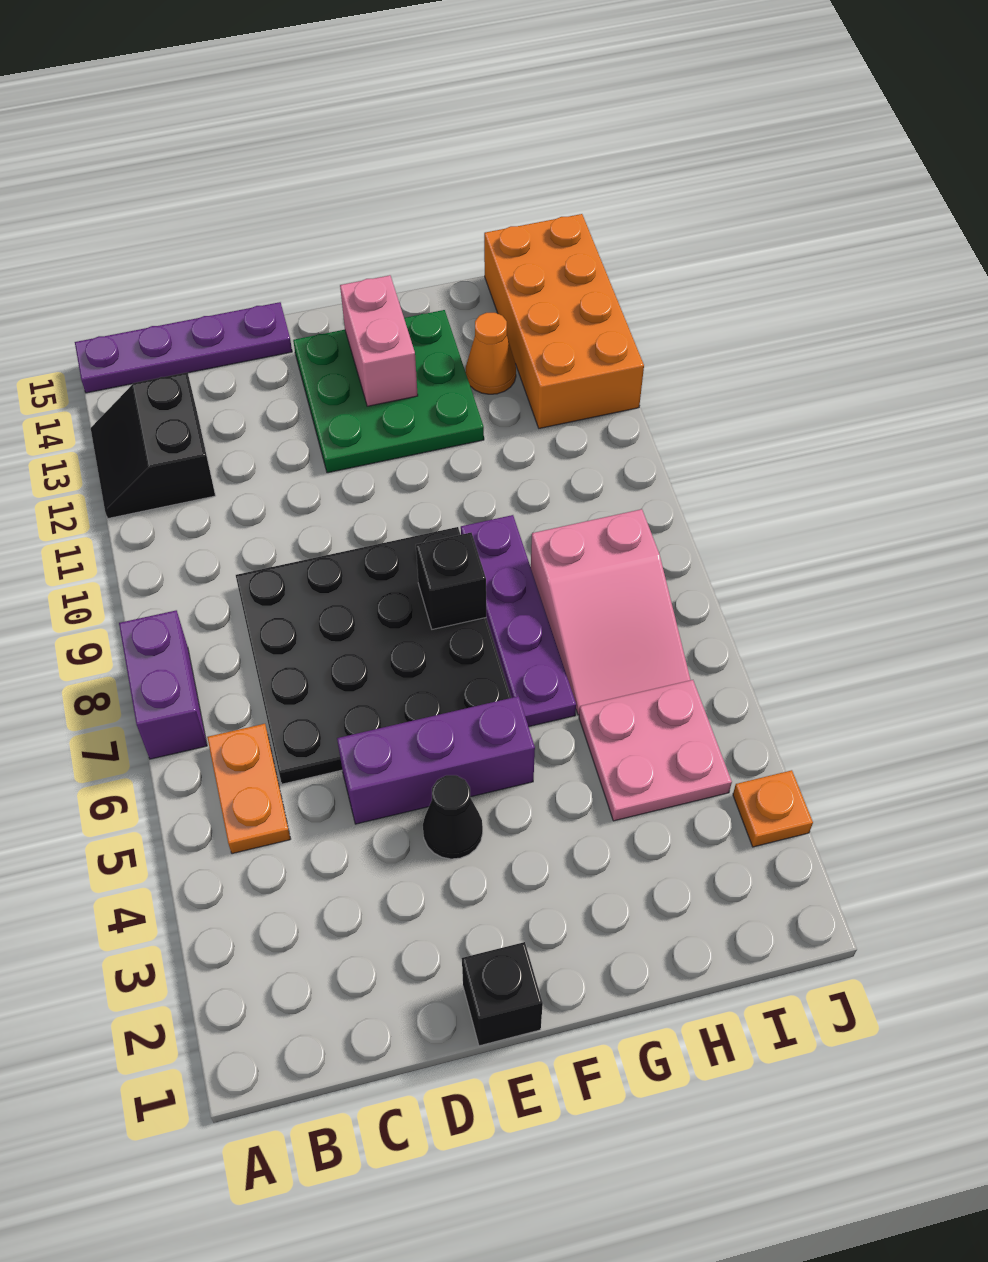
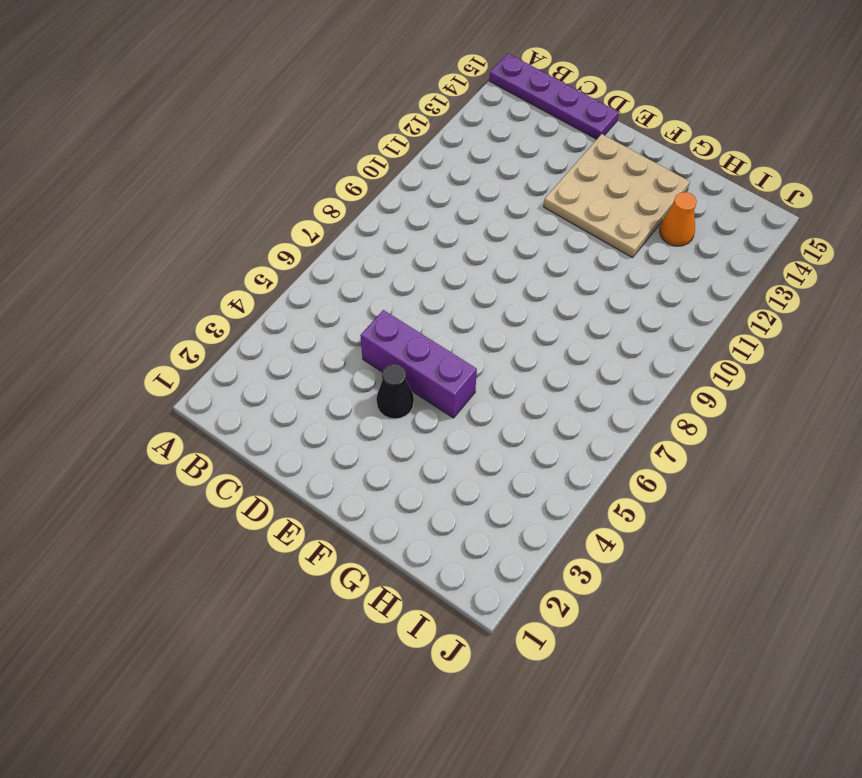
tan plate E12:G14 level 1 -> green plate E12:G14 level 1
none -> purple brick A7:A8 level 1
none -> black slope A12:B13 level 1 top B
none -> orange plate B5:B6 level 1

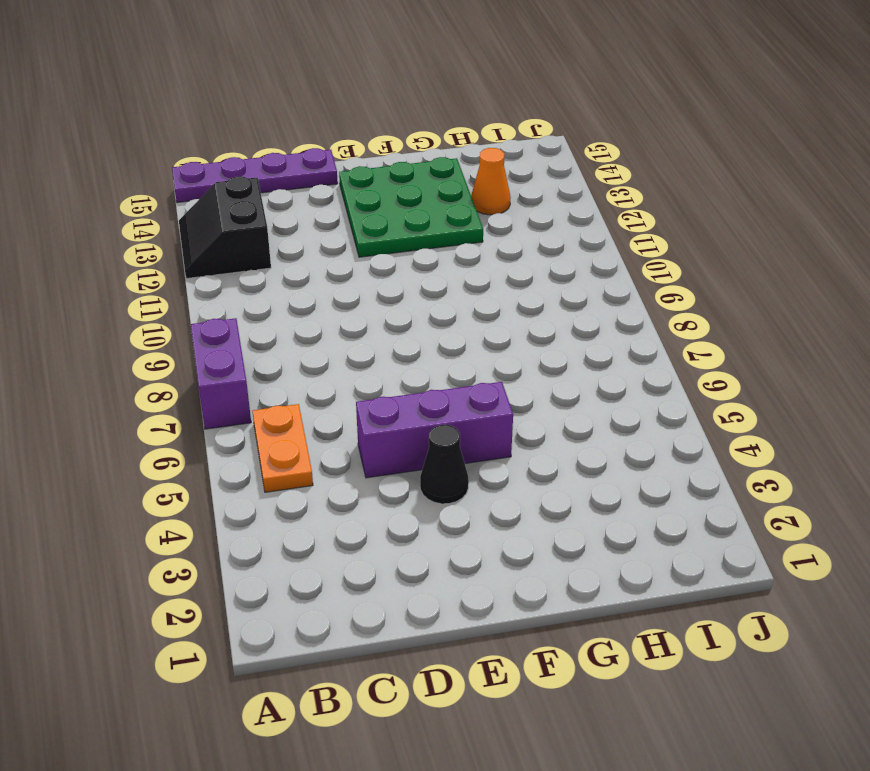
none -> black plate C6:F9 level 1
none -> black brick E1 level 1
none -> purple plate G6:G9 level 1

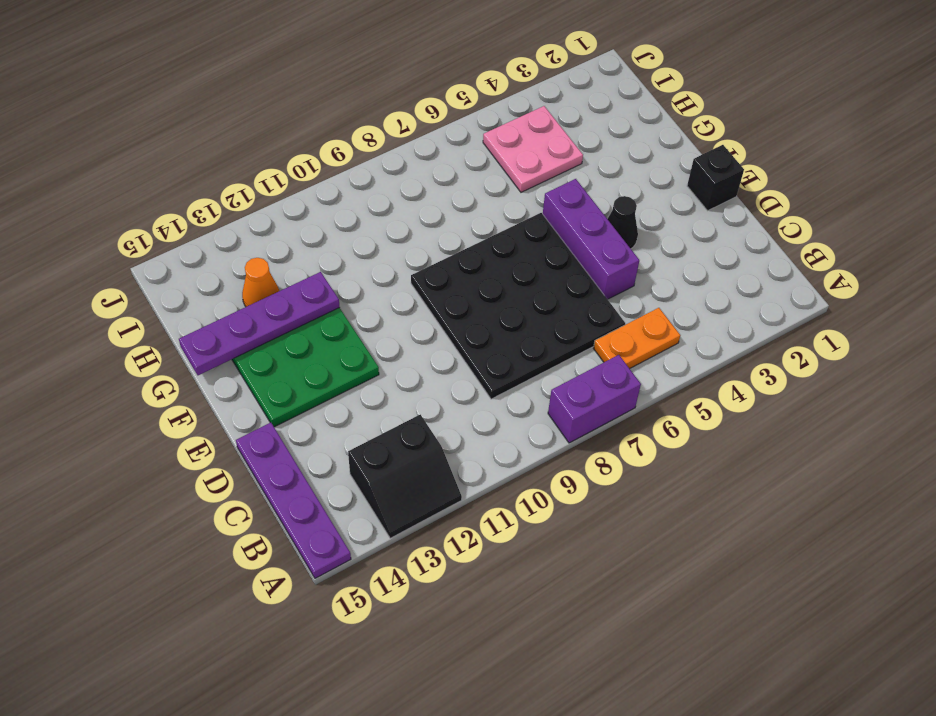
purple plate G12:G15 level 2 -> purple plate G6:G9 level 1
none -> pink slope H6:I8 level 1 top 8
none -> orange brick I12:J15 level 1
none -> orange plate J3 level 1

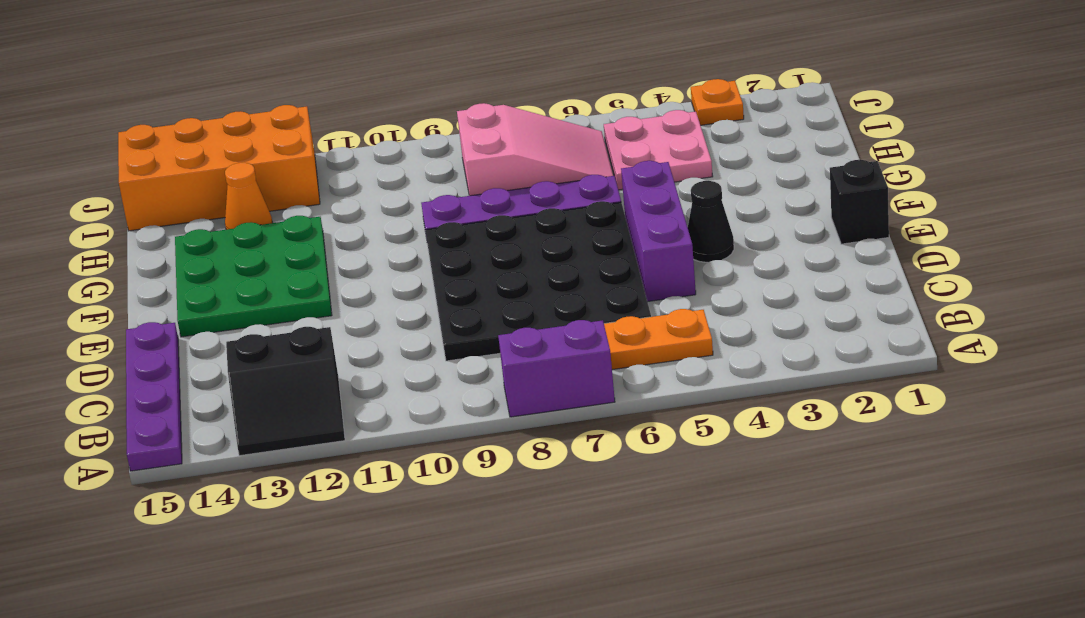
none -> black brick F8 level 2
none -> pink brick F13:F14 level 2

